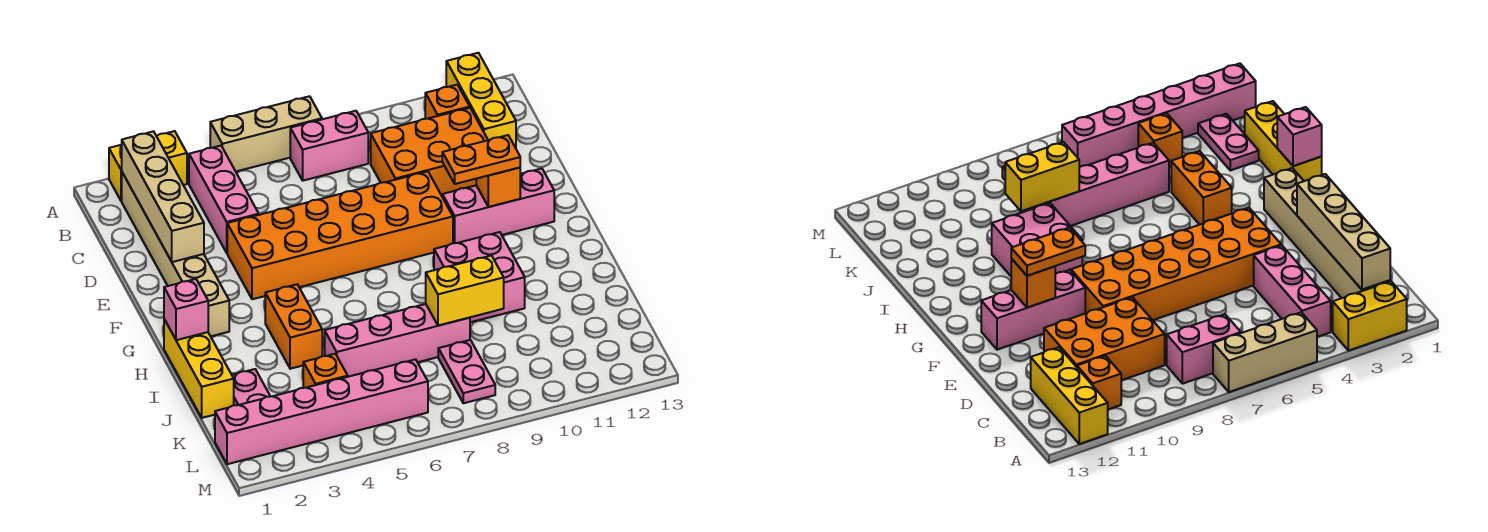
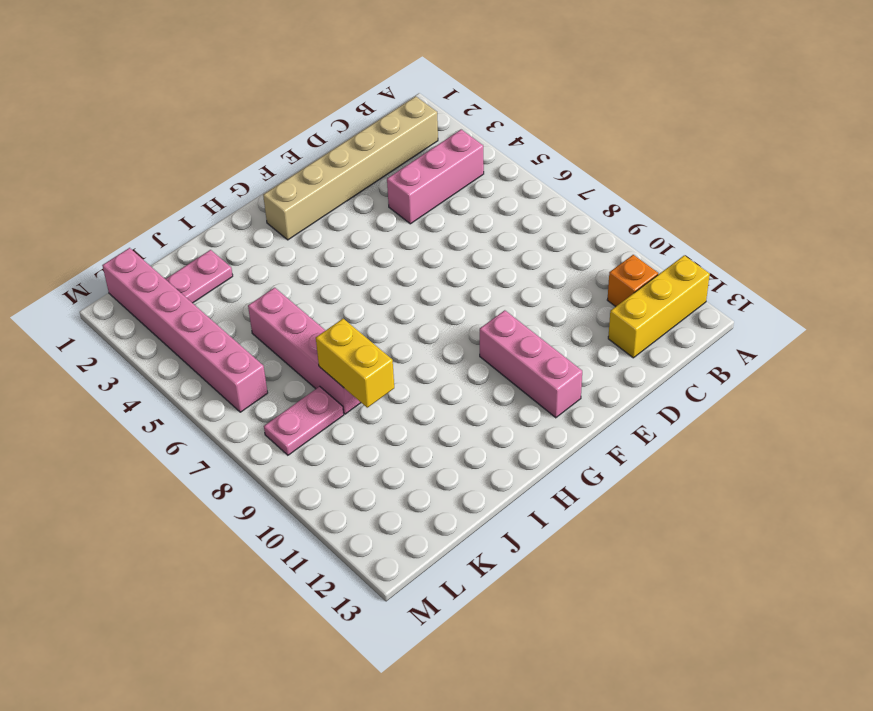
none -> yellow brick A2:A3 level 1
none -> tan brick A5:A7 level 1
none -> pink brick B7:B8 level 1

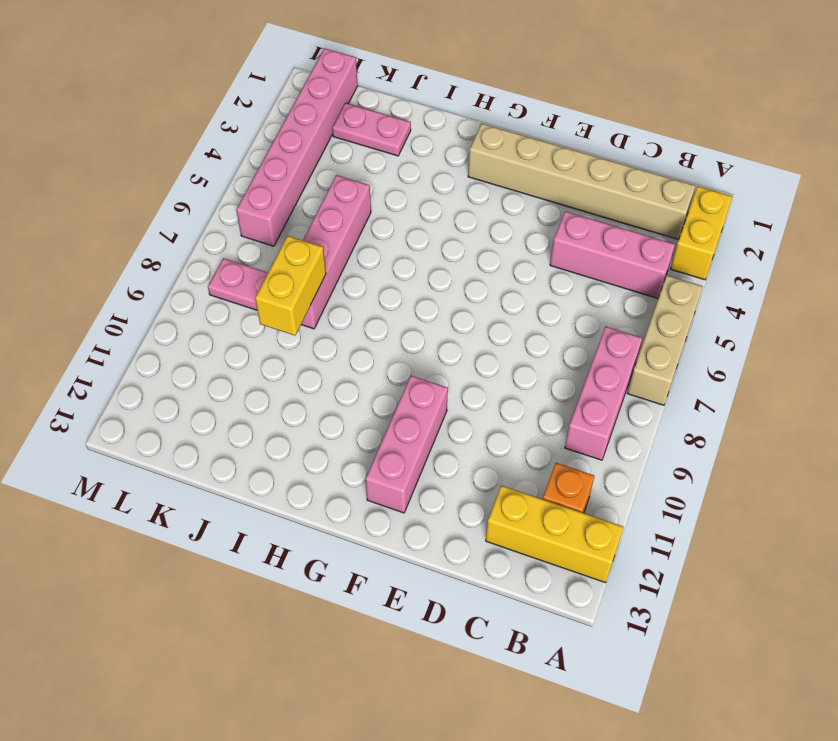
pink brick B7:B9 level 1 -> pink brick B7:B8 level 1
none -> orange brick C9:D11 level 1
none -> orange brick E4:F9 level 1
none -> yellow brick H1:J1 level 1

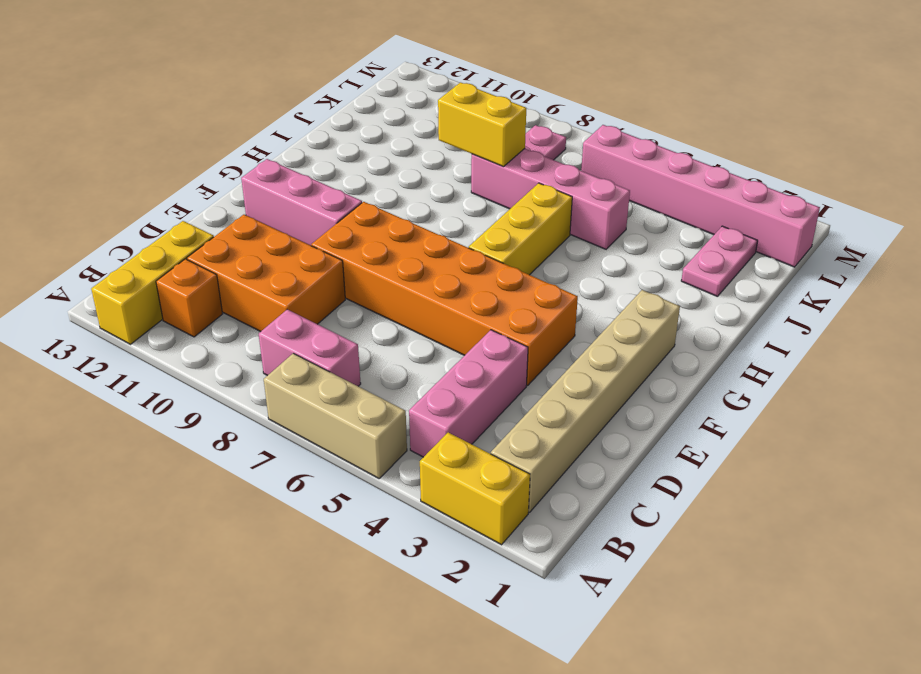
yellow brick G6:I6 level 1 -> yellow brick H1:J1 level 1
none -> orange brick H4:I4 level 1
none -> pink brick H9:I10 level 1
none -> orange brick K4 level 1

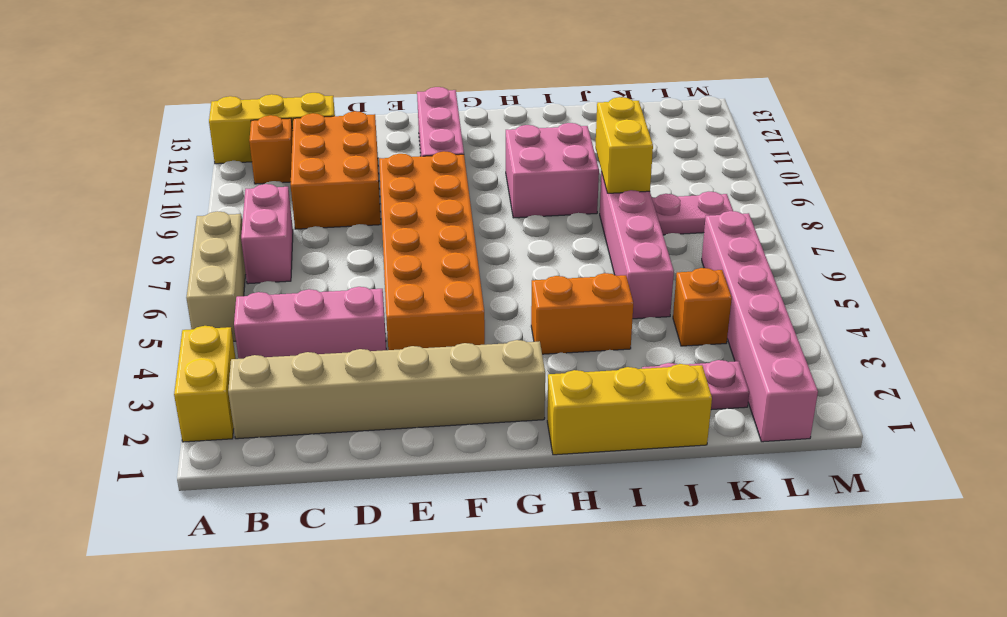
none -> tan brick B2:E2 level 2
none -> orange brick F11 level 2
none -> pink brick H1 level 2

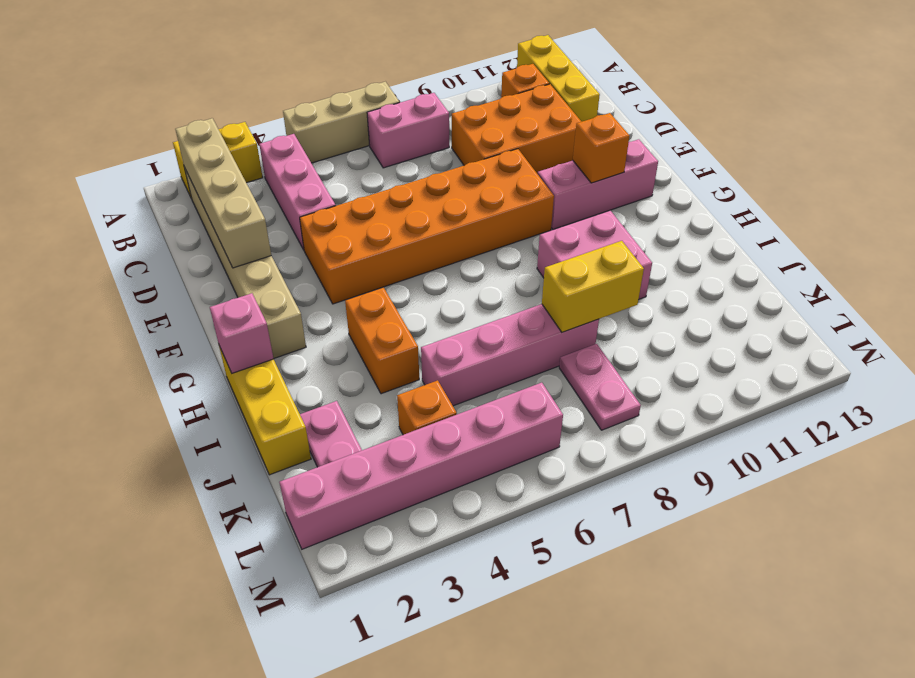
none -> orange plate F10:F11 level 3

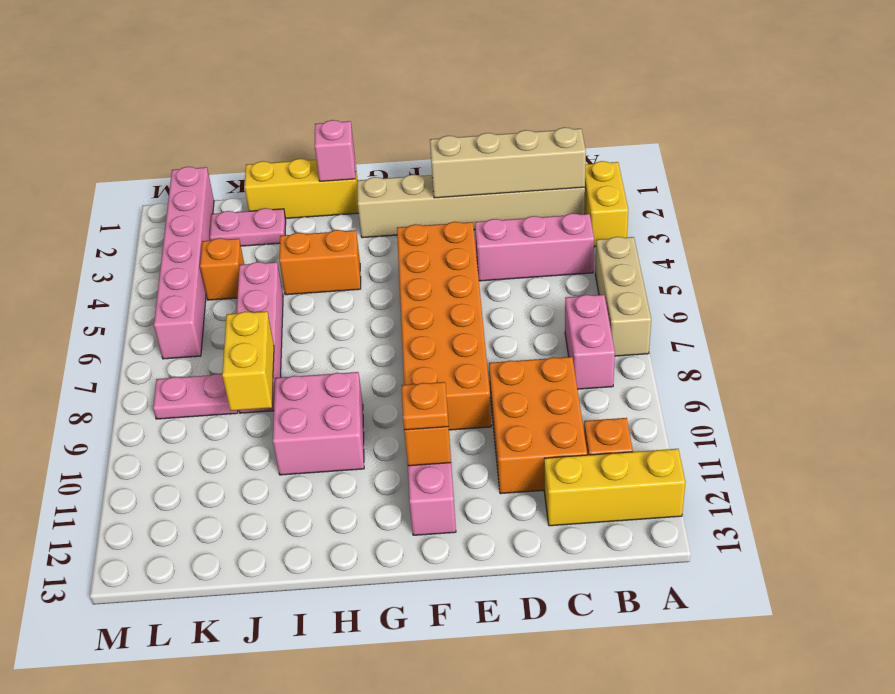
orange plate F11 level 3 -> orange plate F10:F11 level 3

